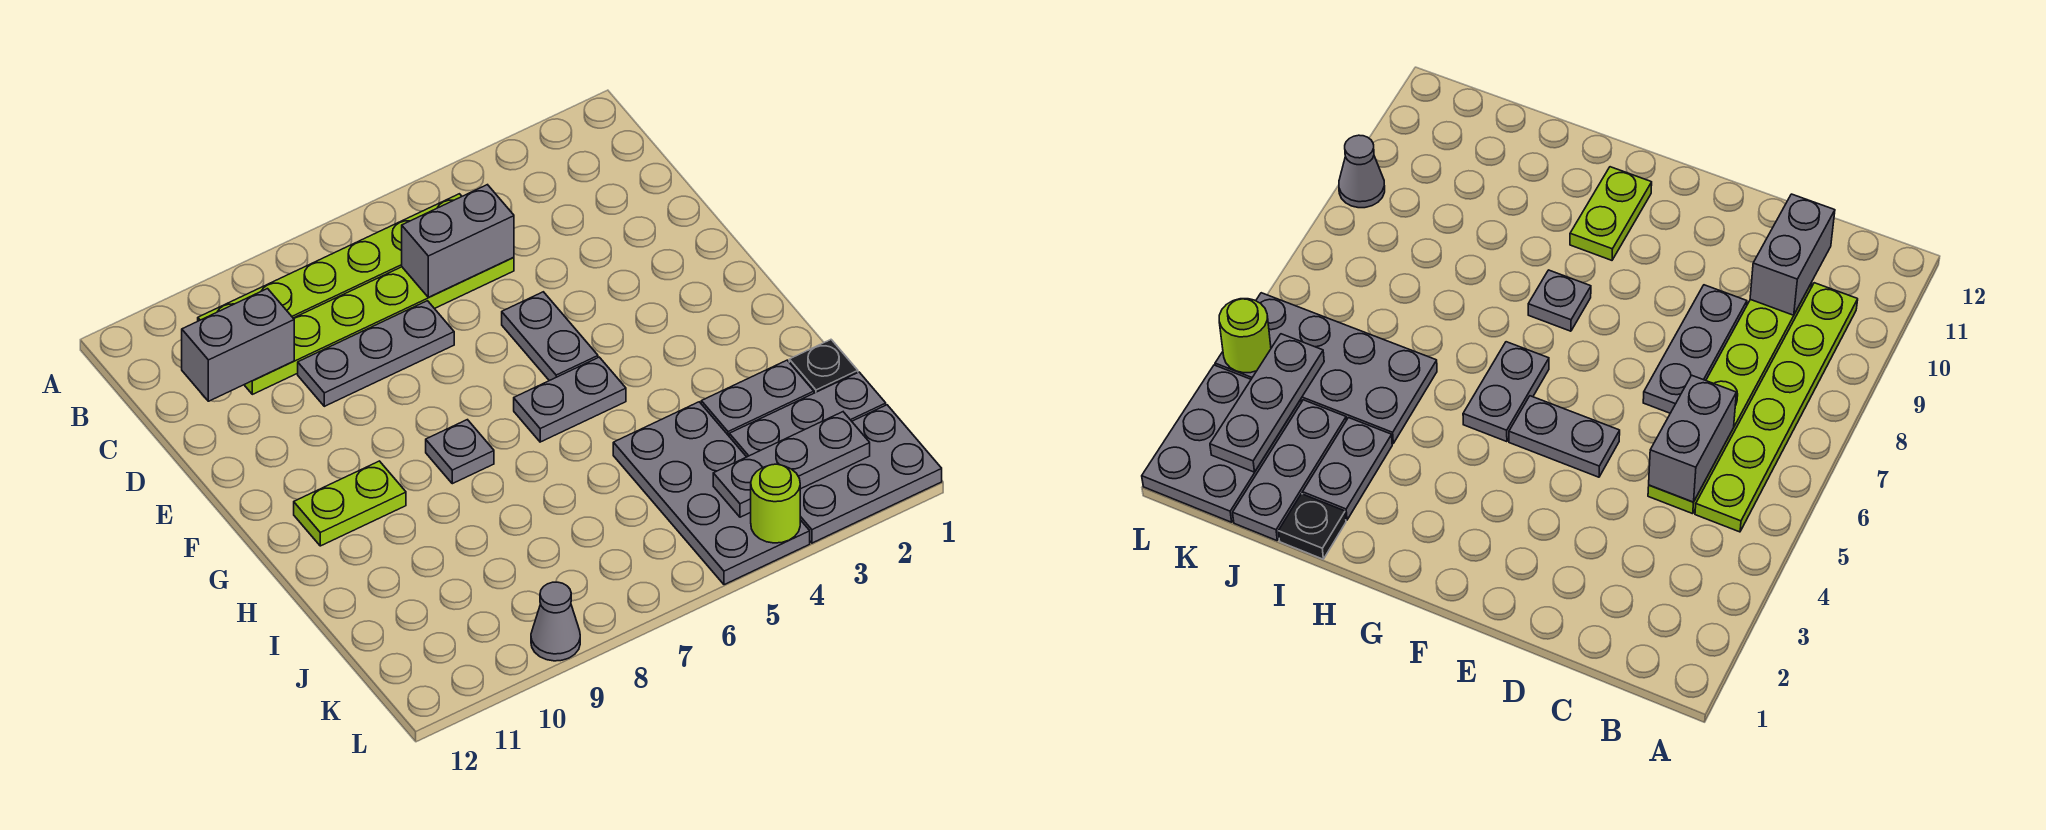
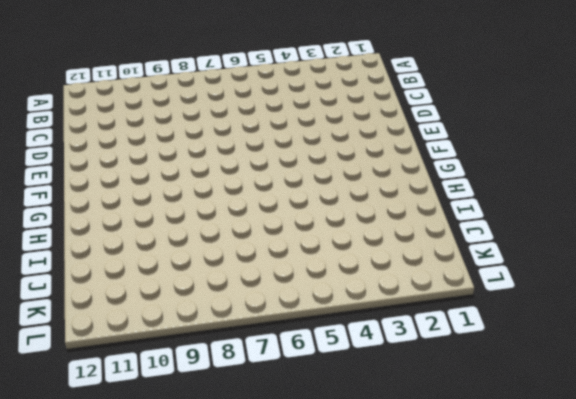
none -> lime plate B5:B10 level 1
none -> lime plate C5:C10 level 1
none -> grey plate D7:D9 level 1

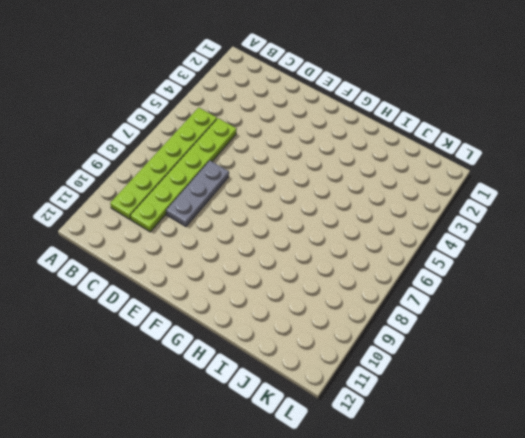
none -> grey plate E5:F5 level 1
none -> grey plate G5:G6 level 1
none -> grey plate G8 level 1

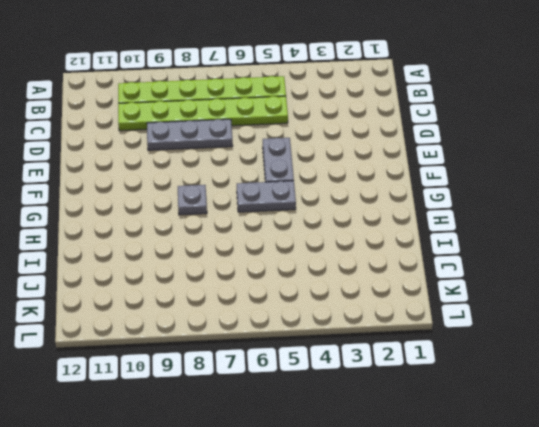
none -> lime plate G10:G11 level 1
none -> black plate I1 level 1
none -> grey plate I2:I3 level 1

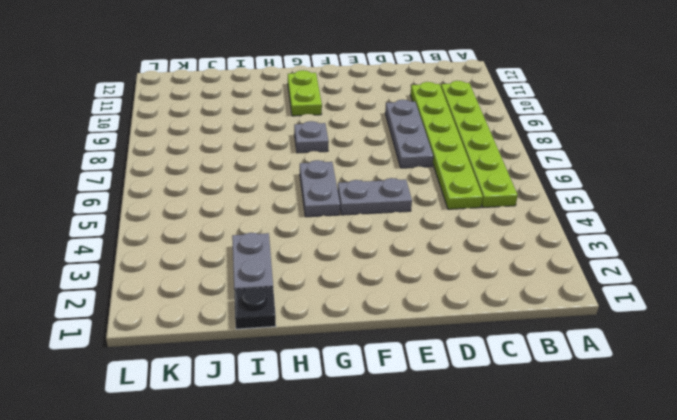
none -> grey plate I4:L5 level 1
none -> grey plate J1:J3 level 1
none -> grey plate K1:L3 level 1

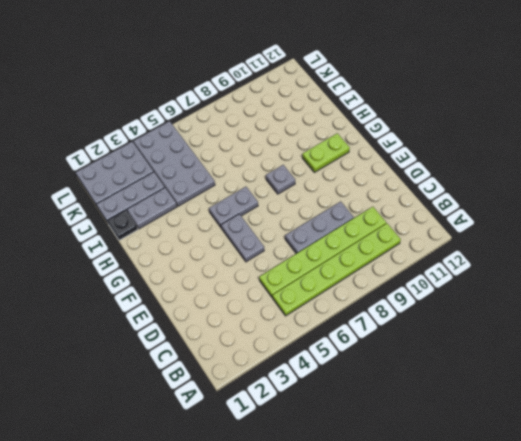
none -> grey cone L9 level 1
none -> grey brick C5:C6 level 2
none -> grey brick C10:C11 level 2

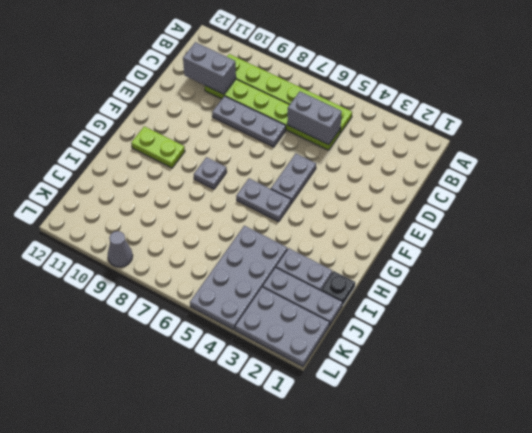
none -> grey plate K2:K4 level 2
none -> lime round brick L4 level 2

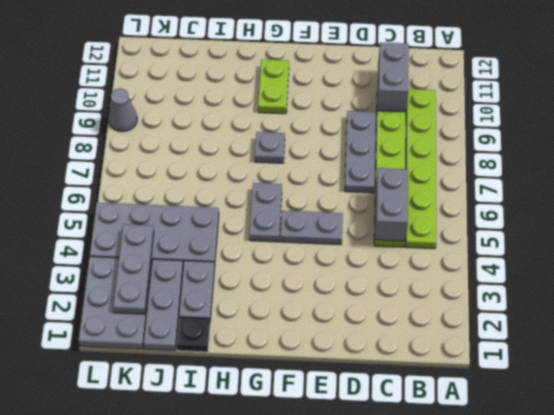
none -> lime round brick L4 level 2

